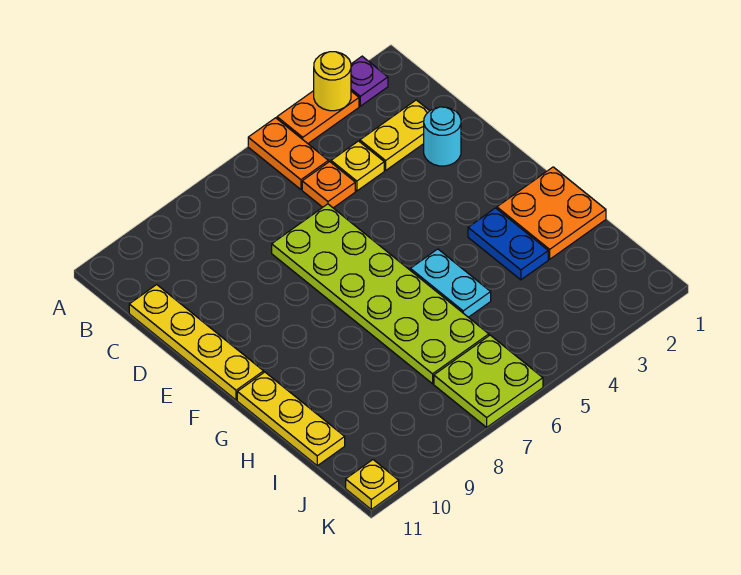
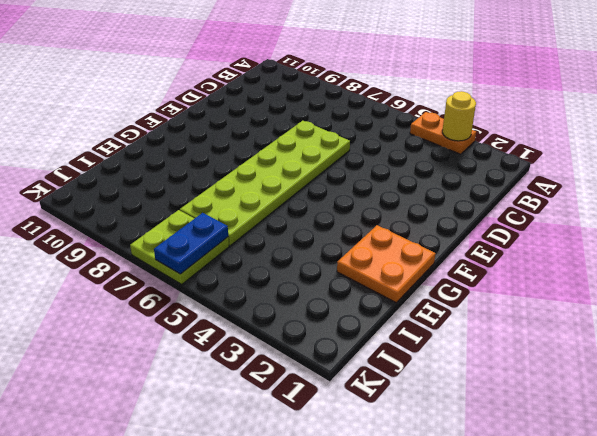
blue plate J6:K6 level 2 -> blue plate G3:H3 level 1
none -> purple plate A2 level 1
none -> orange plate A5:B5 level 1
none -> yellow plate C2:C3 level 1

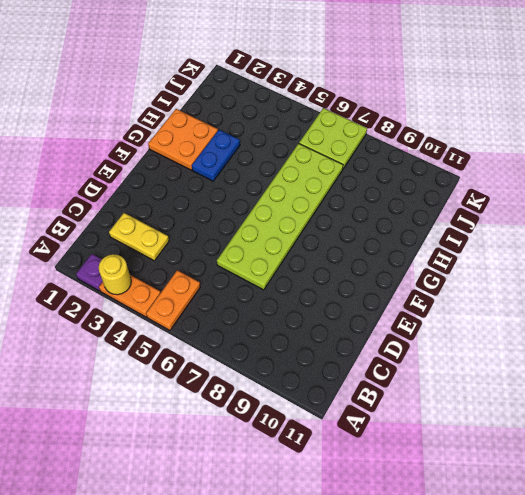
none -> yellow plate C4 level 1
none -> orange plate C5 level 1
none -> yellow plate C11:F11 level 1

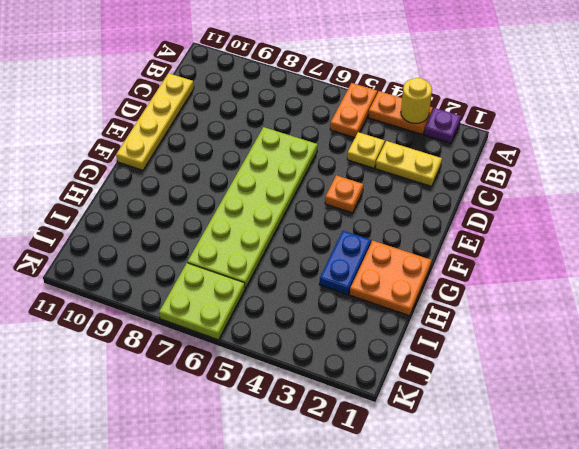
orange plate E4 level 1 -> orange plate C5 level 1
none -> cyan round brick D2 level 1
none -> cyan plate G5:H5 level 1
none -> yellow plate G11:I11 level 1

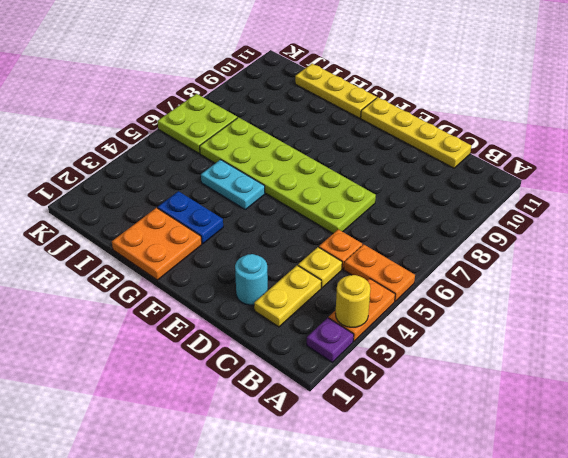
none -> yellow plate K11 level 1

